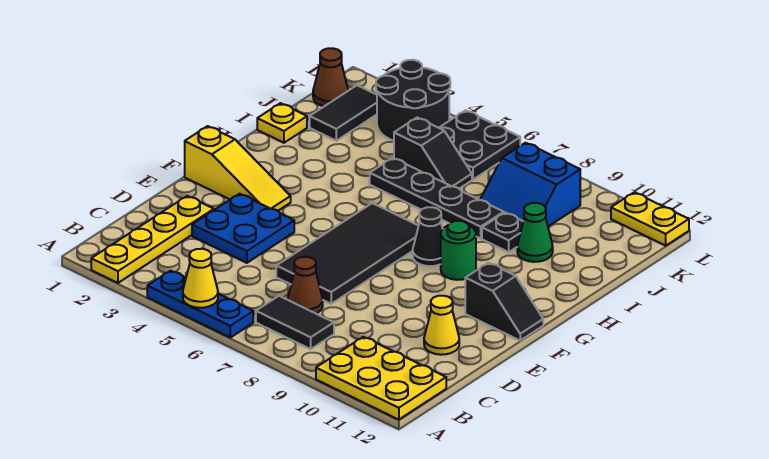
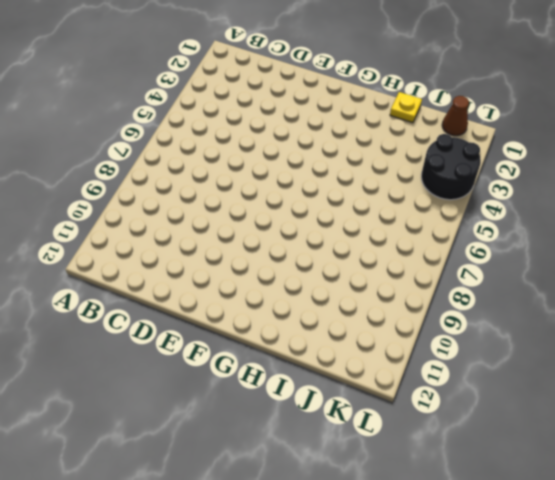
none -> yellow plate A2:D2 level 1
none -> blue plate A4:A6 level 1
none -> yellow plate A10:B12 level 1

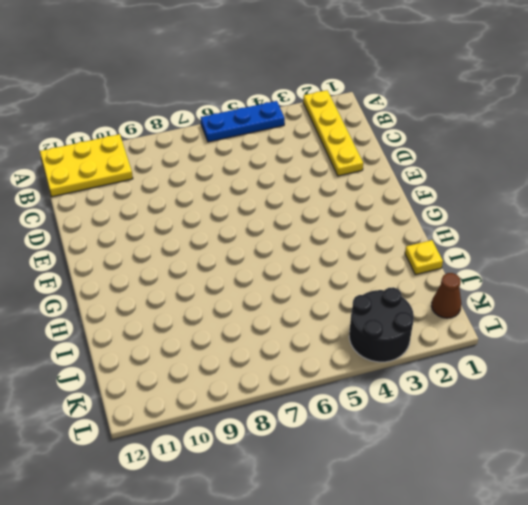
none -> black tile B7:B8 level 1
none -> brown cone C7 level 1
none -> blue plate D3:E4 level 1

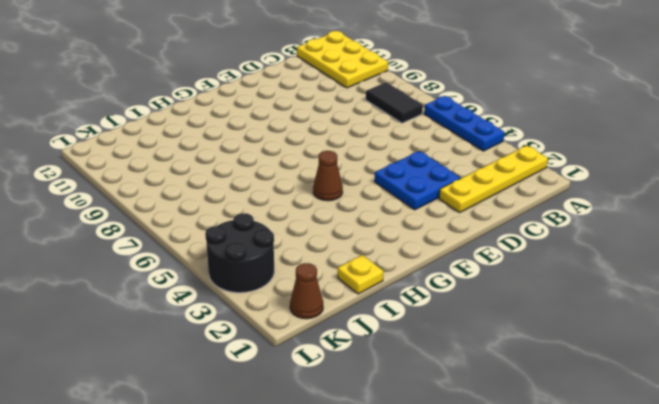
brown cone G5 level 1 -> brown cone C7 level 1
none -> black tile D6:G7 level 1
none -> yellow cone D11 level 1
none -> yellow slope F1:F3 level 1 top 1

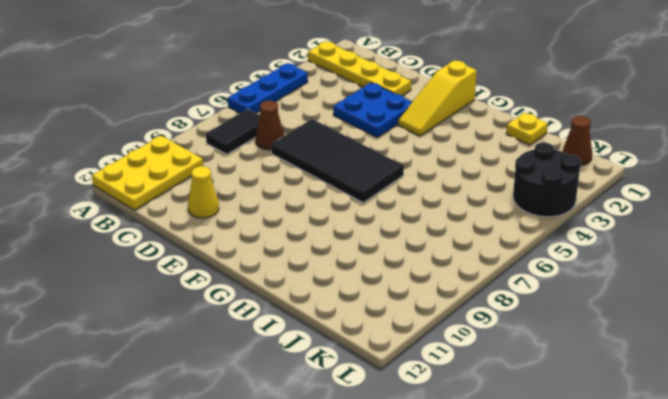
none -> black slope F11:F12 level 1 top 11
none -> black cone G8 level 1
none -> green round brick G9 level 1

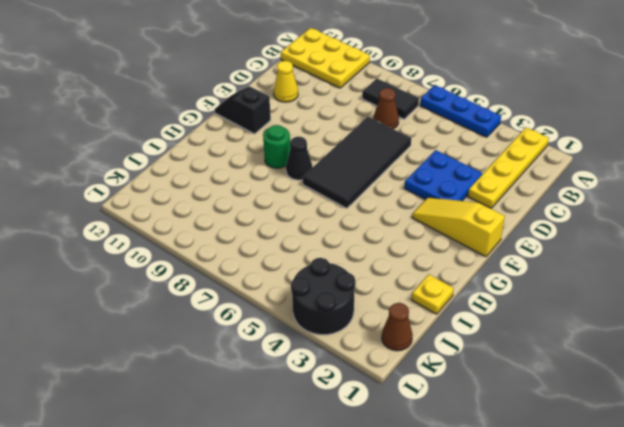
none -> black plate I5:I8 level 1
none -> black plate I9 level 1
none -> green cone I10 level 1

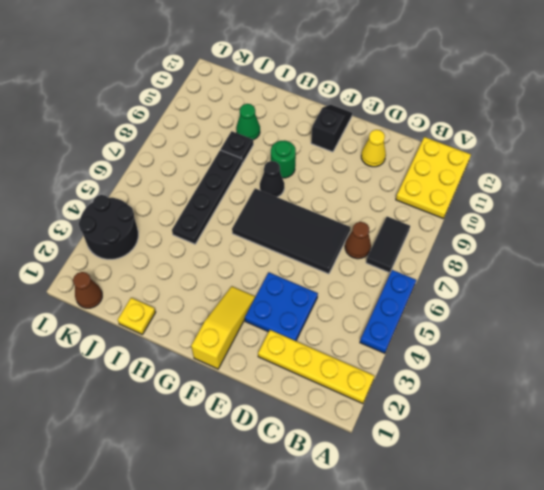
none -> black tile J2:K2 level 1
none -> black slope J5:J6 level 1 top 5
none -> blue slope J8:K9 level 1 top K

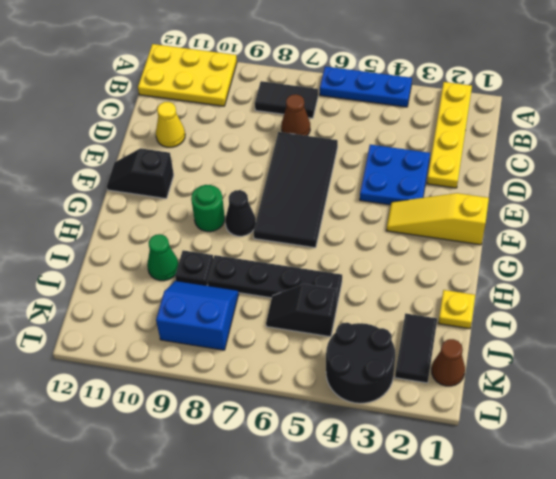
none -> black plate K5:L6 level 1
none -> yellow plate L11:L12 level 1
none -> yellow cone A5 level 2

